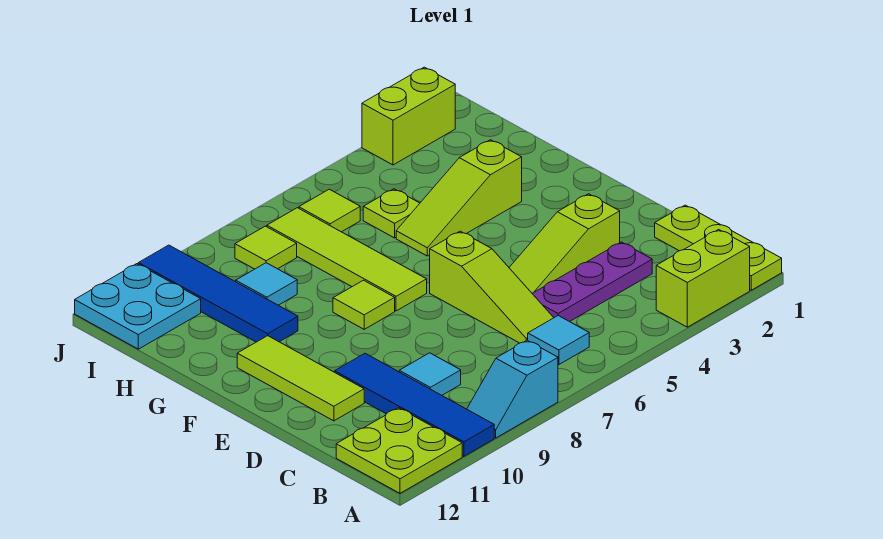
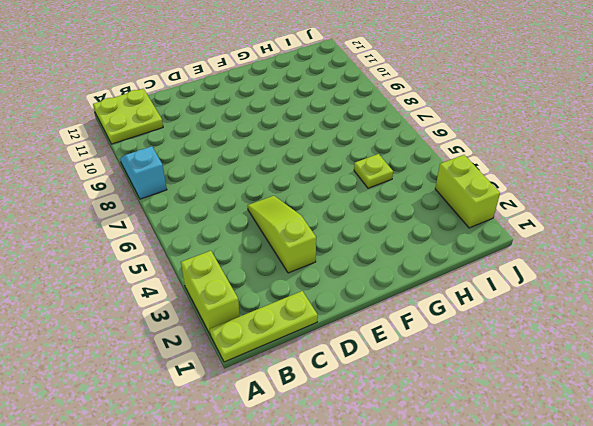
none -> blue tile A10:D10 level 1
none -> cyan tile B6 level 1
none -> purple plate C3:C5 level 1

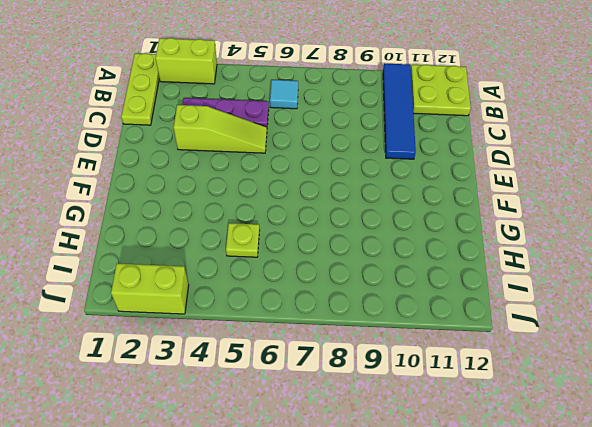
none -> cyan slope A8:A9 level 1 top 8
none -> lime slope C6:E6 level 1 top E
none -> cyan tile C9 level 1

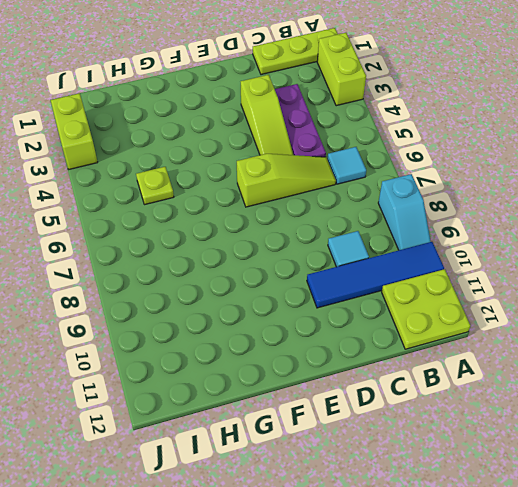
none -> lime tile D11:F11 level 1
none -> lime tile F7:I7 level 1
none -> lime tile F8 level 1

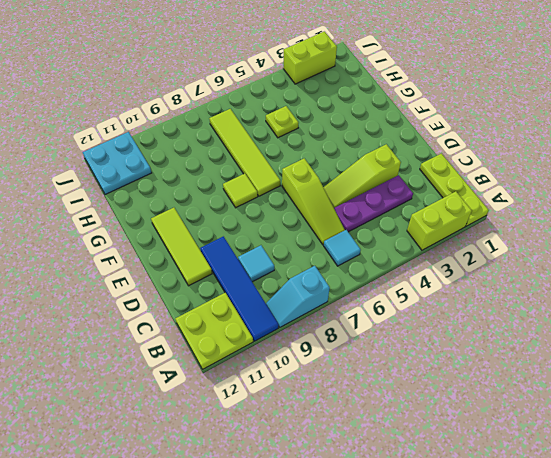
none -> lime slope G3:G5 level 1 top 3
none -> blue tile G10:J10 level 1
none -> cyan tile H9 level 1

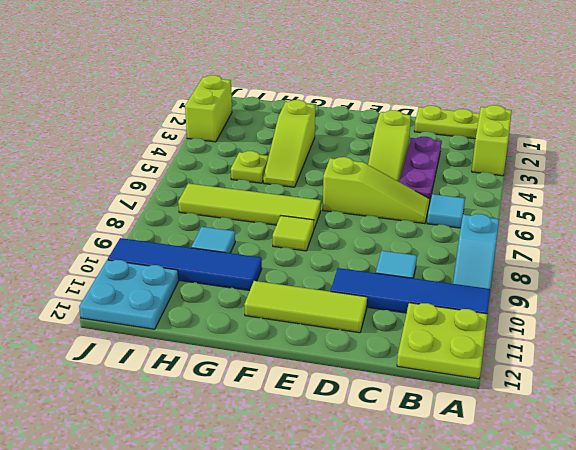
none -> lime tile I6 level 1
none -> lime tile I8 level 1

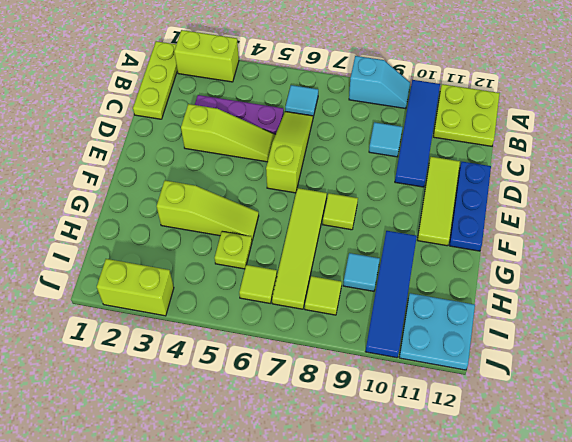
blue plate D12:F12 level 1 -> none

